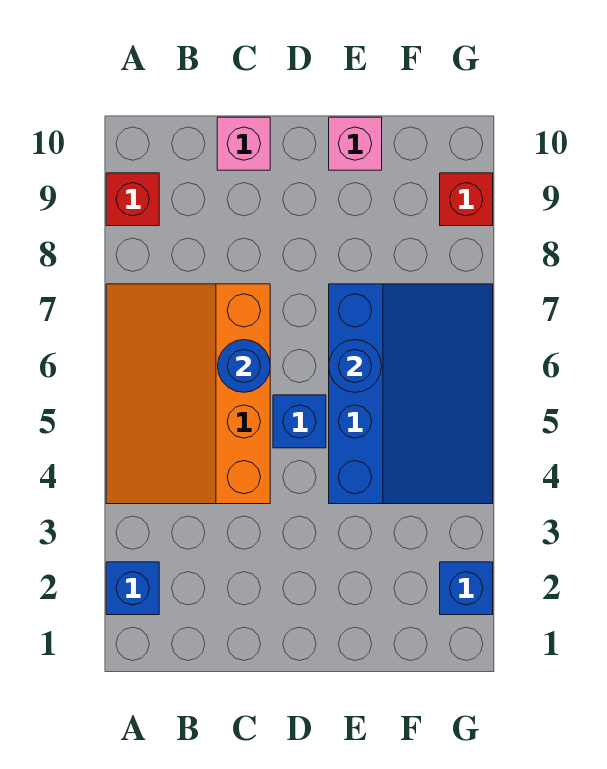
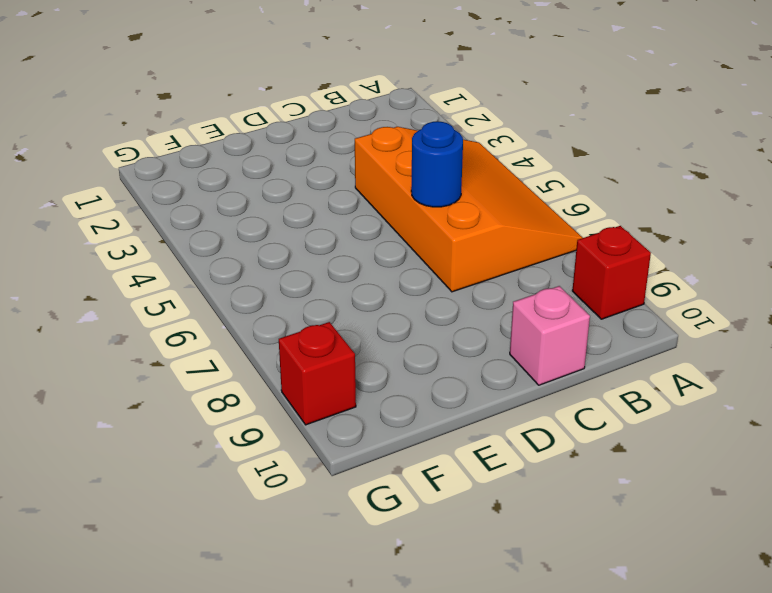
none -> blue brick A2 level 1
none -> blue brick D5 level 1

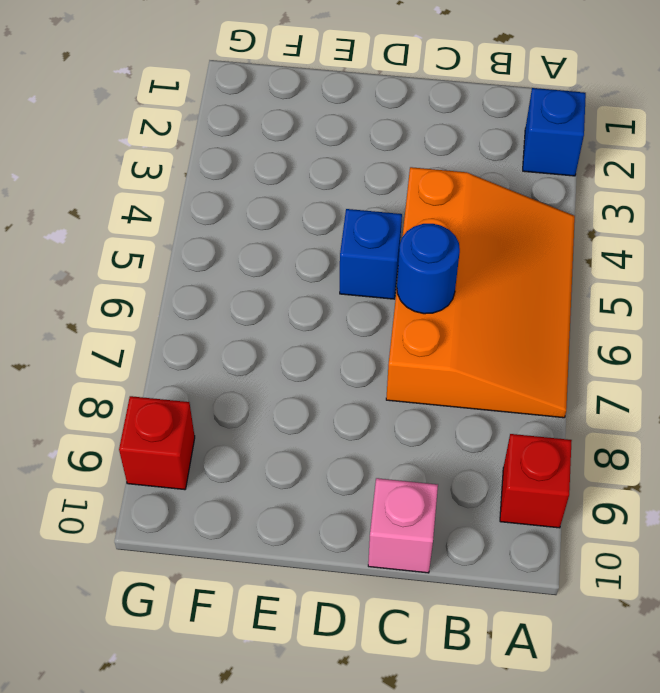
none -> blue slope E4:G7 level 1 top E
none -> pink brick E10 level 1

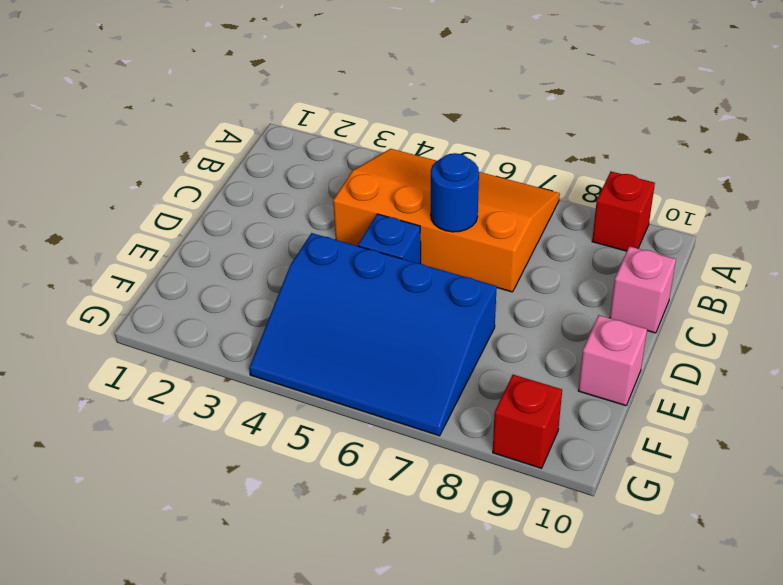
none -> blue brick A2 level 1
none -> blue brick G2 level 1

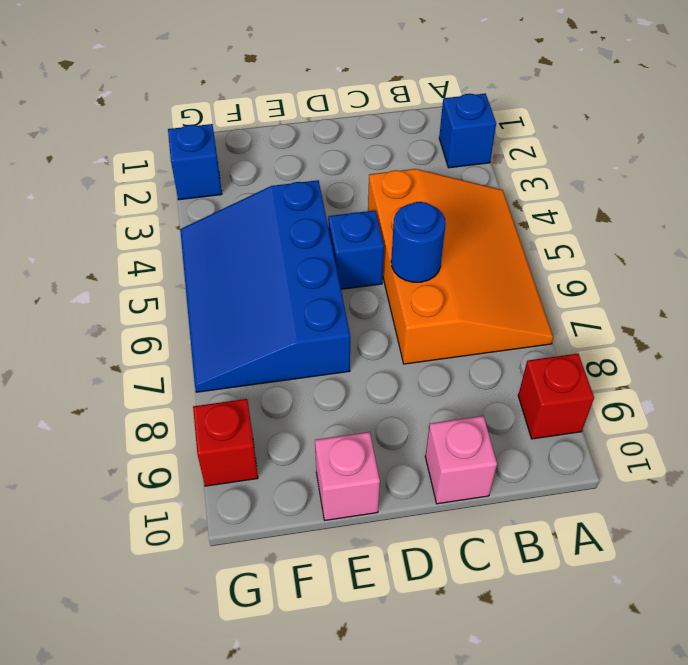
none -> blue round brick E6 level 2

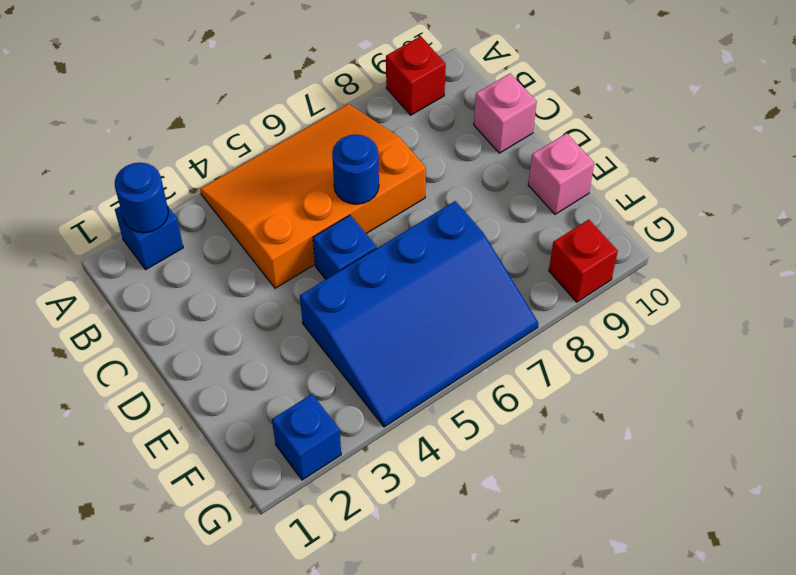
blue round brick A2 level 2 -> blue round brick E6 level 2

